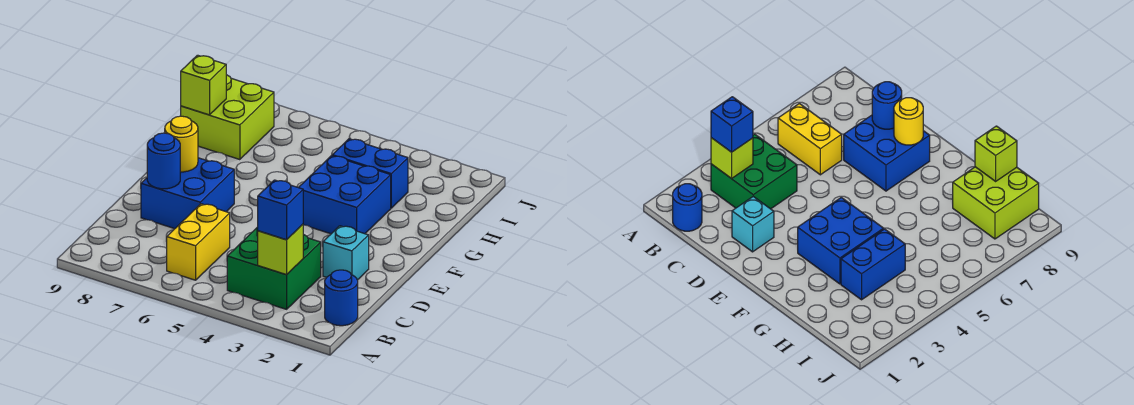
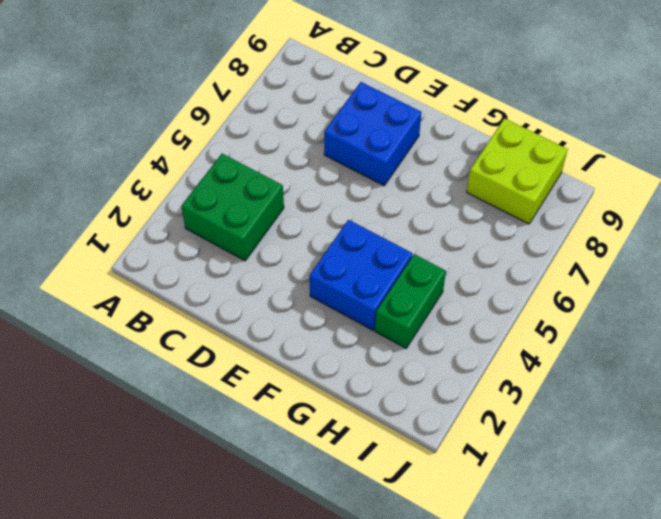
green brick H3:H4 level 1 -> blue brick H3:H4 level 1
none -> blue round brick B1 level 1
none -> yellow brick B6:C6 level 1
none -> cyan brick D2 level 1

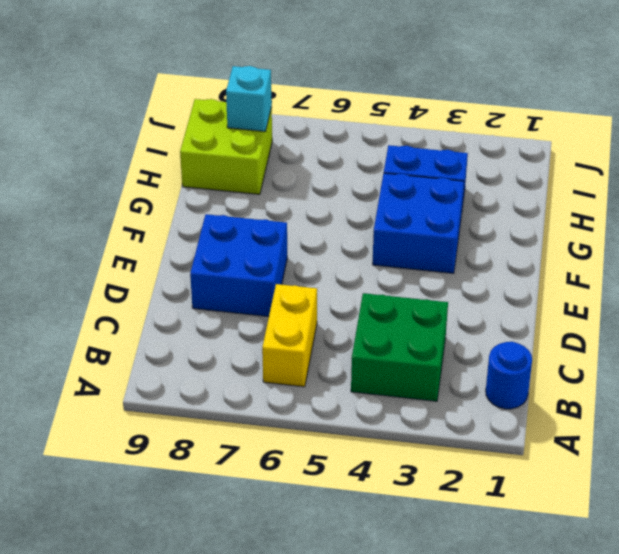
cyan brick I8 level 2 -> cyan brick D2 level 1
none -> lime brick B3 level 2
none -> blue round brick D8 level 2
none -> yellow round brick E8 level 2

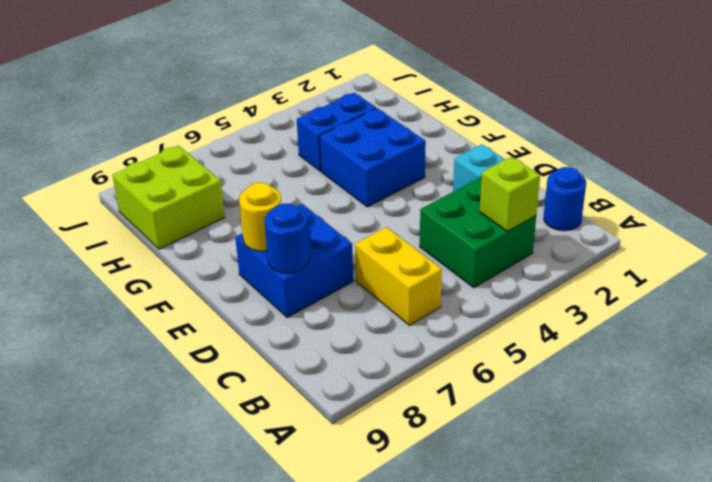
none -> lime brick H9 level 2
none -> blue brick B3 level 3

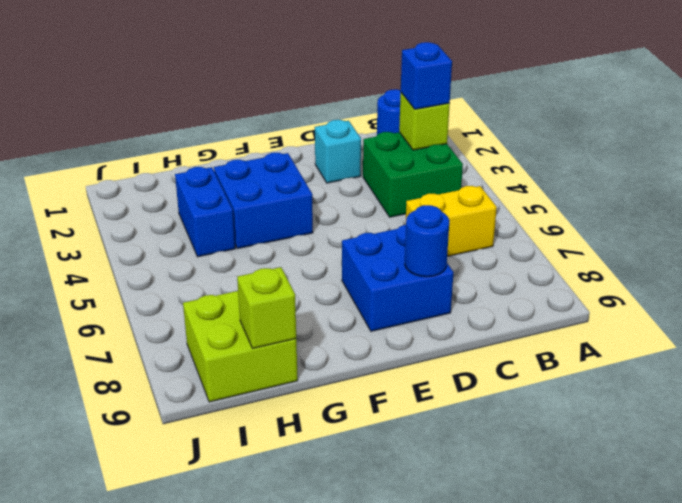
none -> yellow round brick E8 level 2

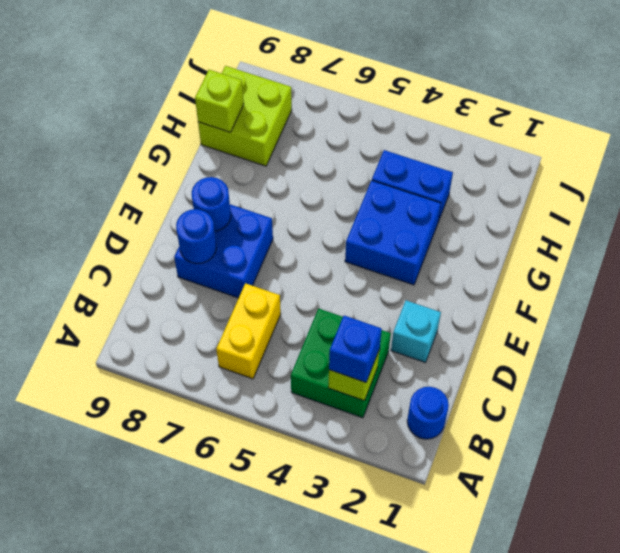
blue round brick E8 level 2 -> yellow round brick E8 level 2

